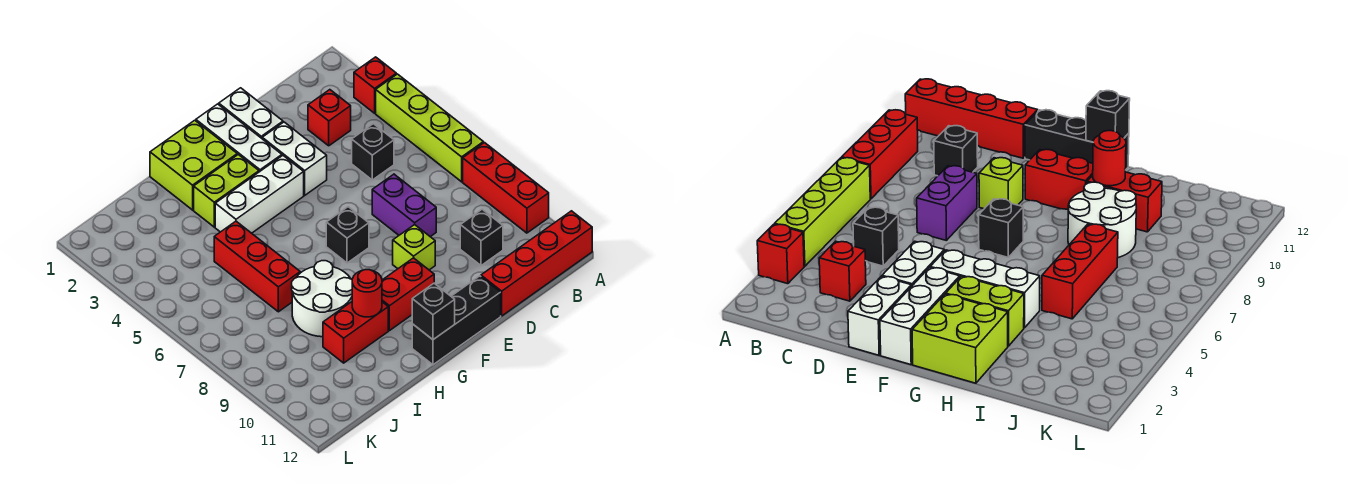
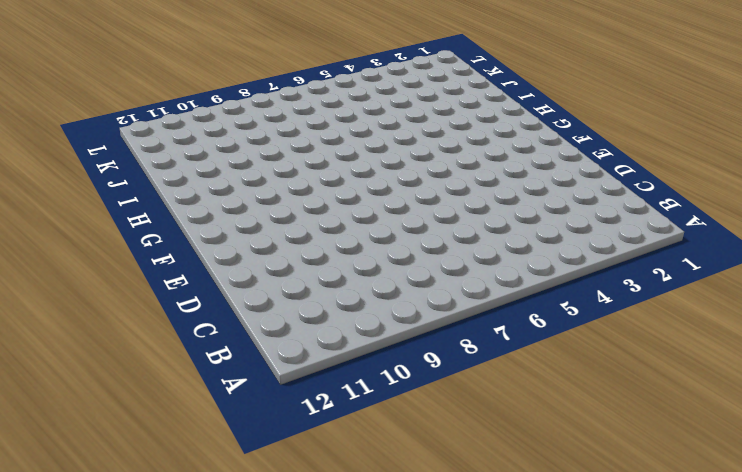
none -> red brick A3 level 1
none -> lime brick A4:A7 level 1
none -> red brick A8:A10 level 1

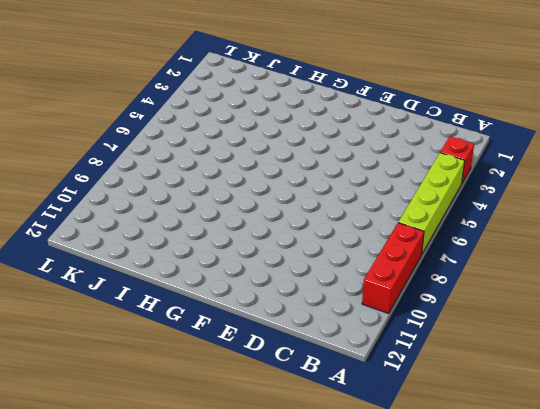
none -> red brick A12:D12 level 1
none -> red brick C3 level 1
none -> black brick C5 level 1

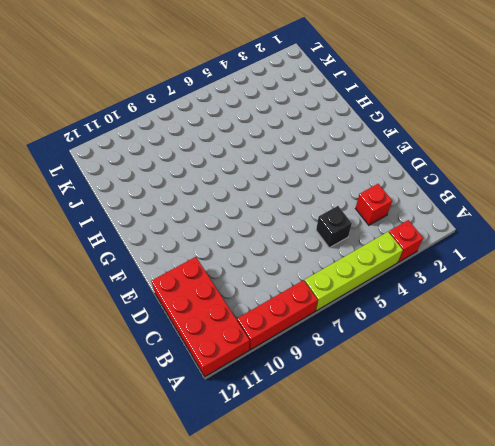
red brick A11:D12 level 1 -> red brick A12:D12 level 1
none -> black brick C10 level 1
none -> purple brick D7:D8 level 1
none -> white brick E1:E2 level 1

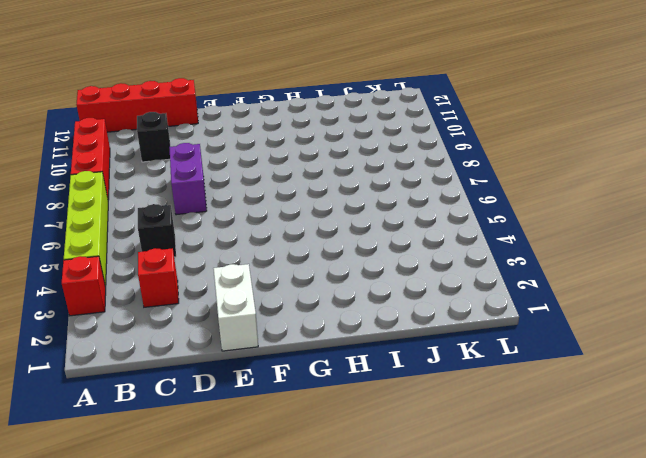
none -> white brick E3:E4 level 1
none -> lime brick E9 level 1
none -> black brick E12:G12 level 1

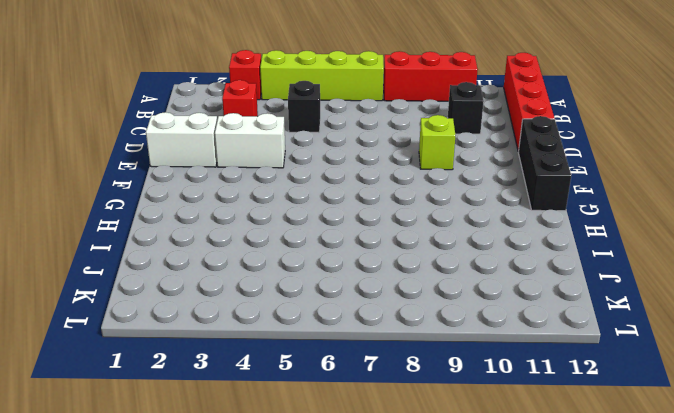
none -> purple brick D7:D8 level 1
none -> white brick F1:F3 level 1
none -> white brick F4:H4 level 1

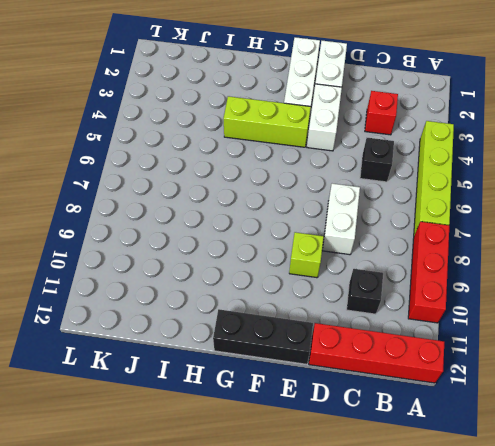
white brick D7:D8 level 1 -> purple brick D7:D8 level 1
lime brick F4:H4 level 1 -> white brick F4:H4 level 1
none -> red brick A3 level 1
none -> black brick F7 level 1
none -> red brick F10:G10 level 1

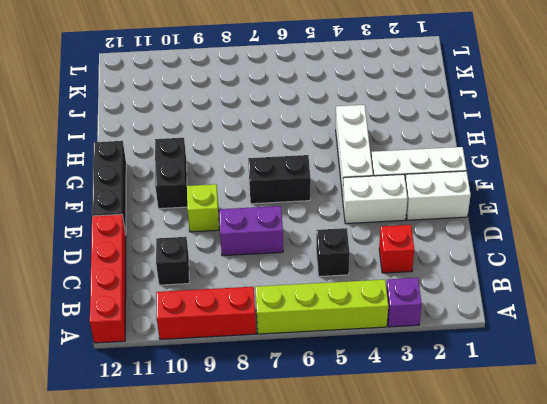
purple brick A3 level 1 -> red brick A3 level 1
black brick F6:F7 level 1 -> black brick F7 level 1
black brick F10:G10 level 1 -> red brick F10:G10 level 1
none -> lime brick G1:H2 level 1
none -> lime brick G3:H3 level 1
none -> white round brick H8:I9 level 1

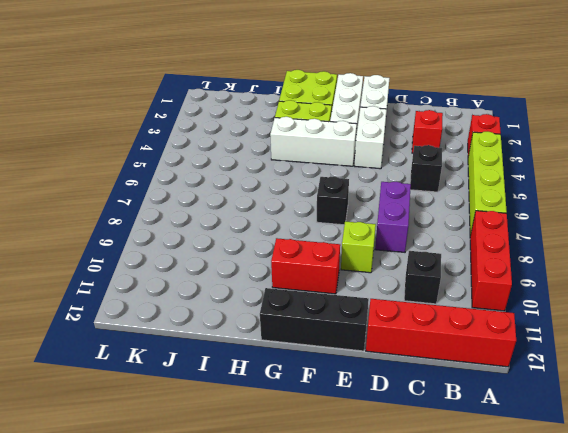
none -> white round brick H8:I9 level 1
none -> red brick H10:I10 level 1
none -> red brick I5:I7 level 1

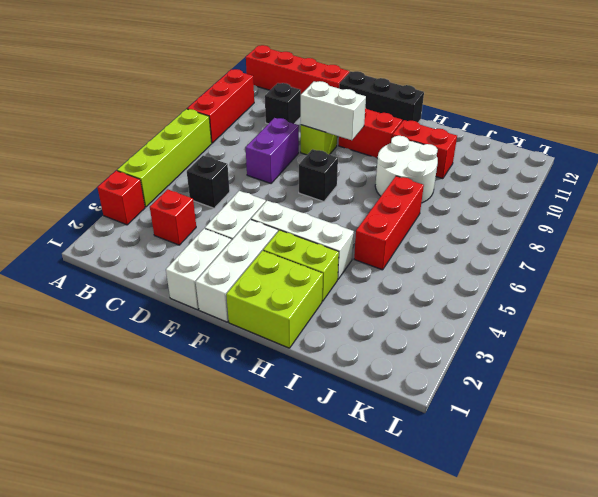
white brick E9:F9 level 2 -> none
none -> black brick G12 level 2
none -> red round brick H10 level 2

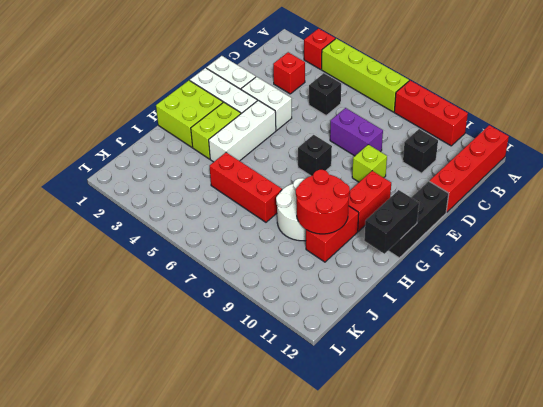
black brick G12:H12 level 2 -> black brick G12 level 2
red round brick H9:I10 level 2 -> red round brick H10 level 2

